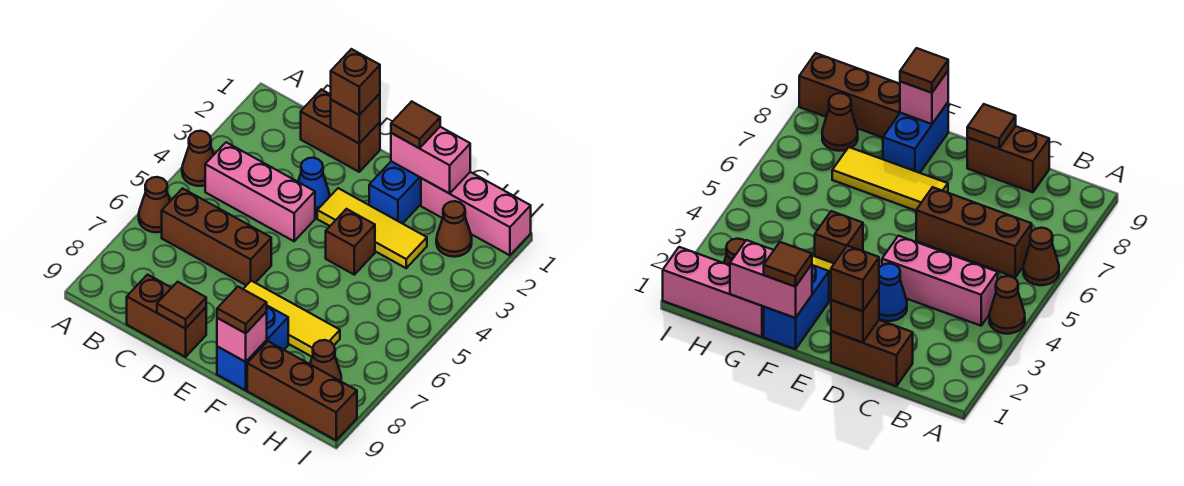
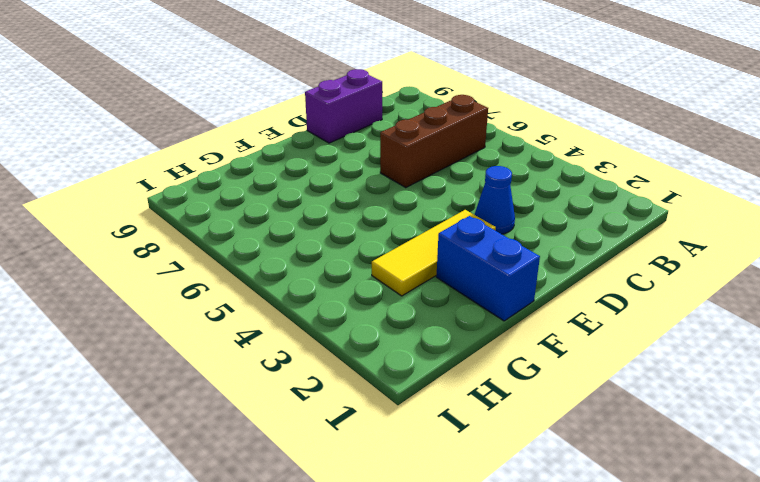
purple brick C9:D9 level 1 -> brown brick C9:D9 level 1
none -> brown cone A4 level 1
none -> brown cone A6 level 1
none -> pink brick B4:D4 level 1

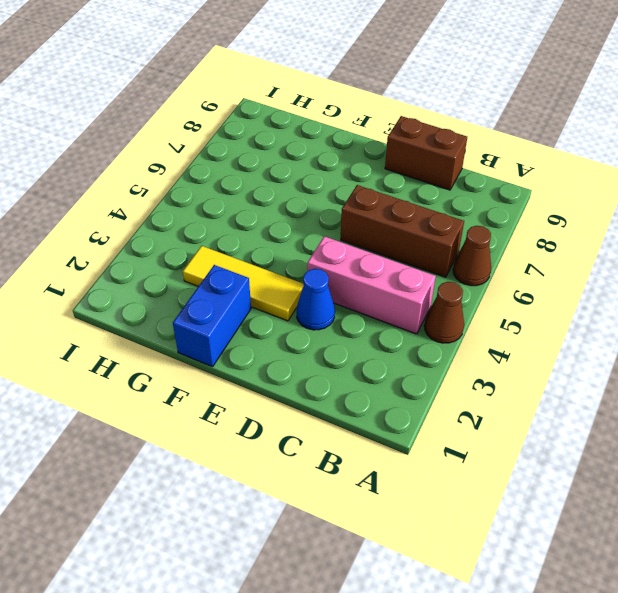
none -> brown brick C1:D1 level 1
none -> yellow tile E7:G7 level 1
none -> brown brick F4 level 1

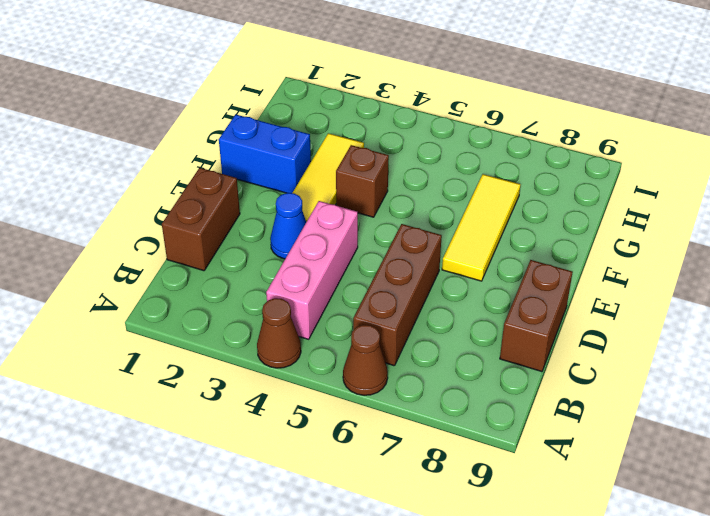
none -> blue brick F8:F9 level 1
none -> pink brick G1:I1 level 1
none -> brown brick G9:I9 level 1

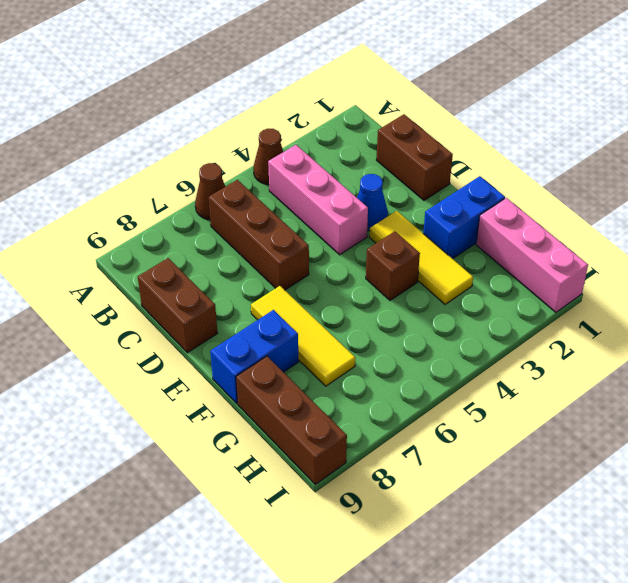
none -> brown cone H2 level 1
none -> brown cone H8 level 1
none -> brown brick D1 level 2

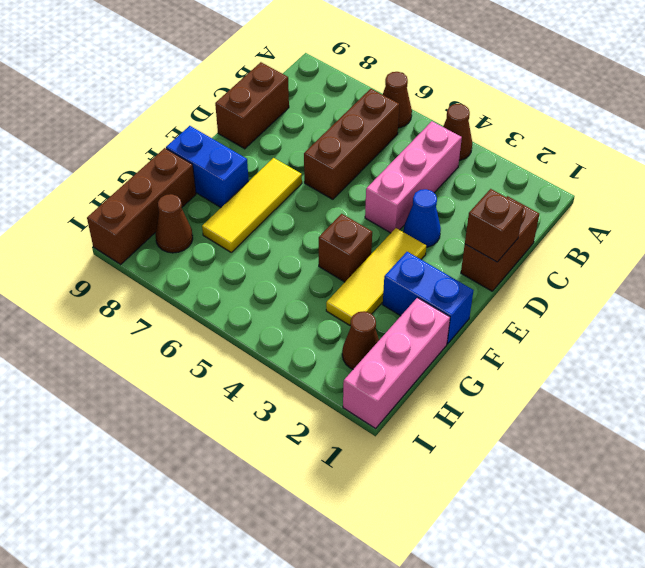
none -> brown tile D9 level 2
none -> pink brick F1:G1 level 2
none -> pink brick F9 level 2

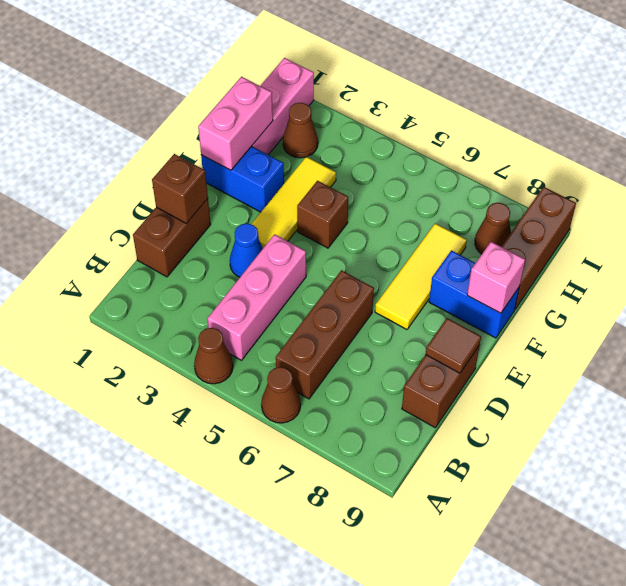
none -> brown brick D1 level 3
none -> brown tile F1 level 3
none -> brown tile F9 level 3

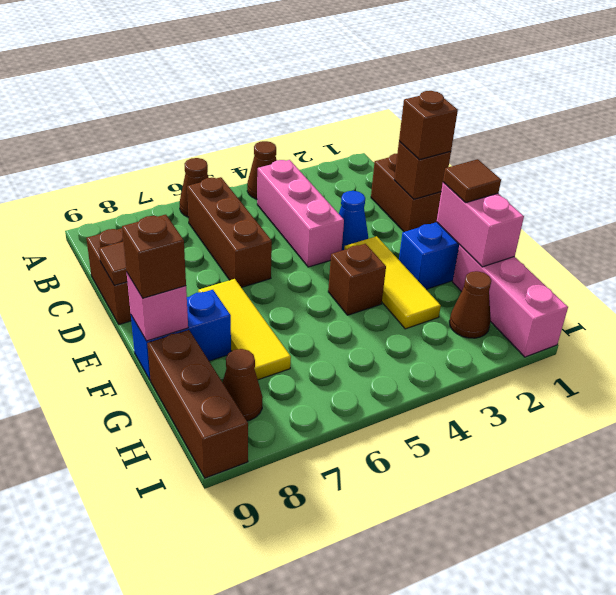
brown brick F9 level 3 -> brown tile F9 level 3

